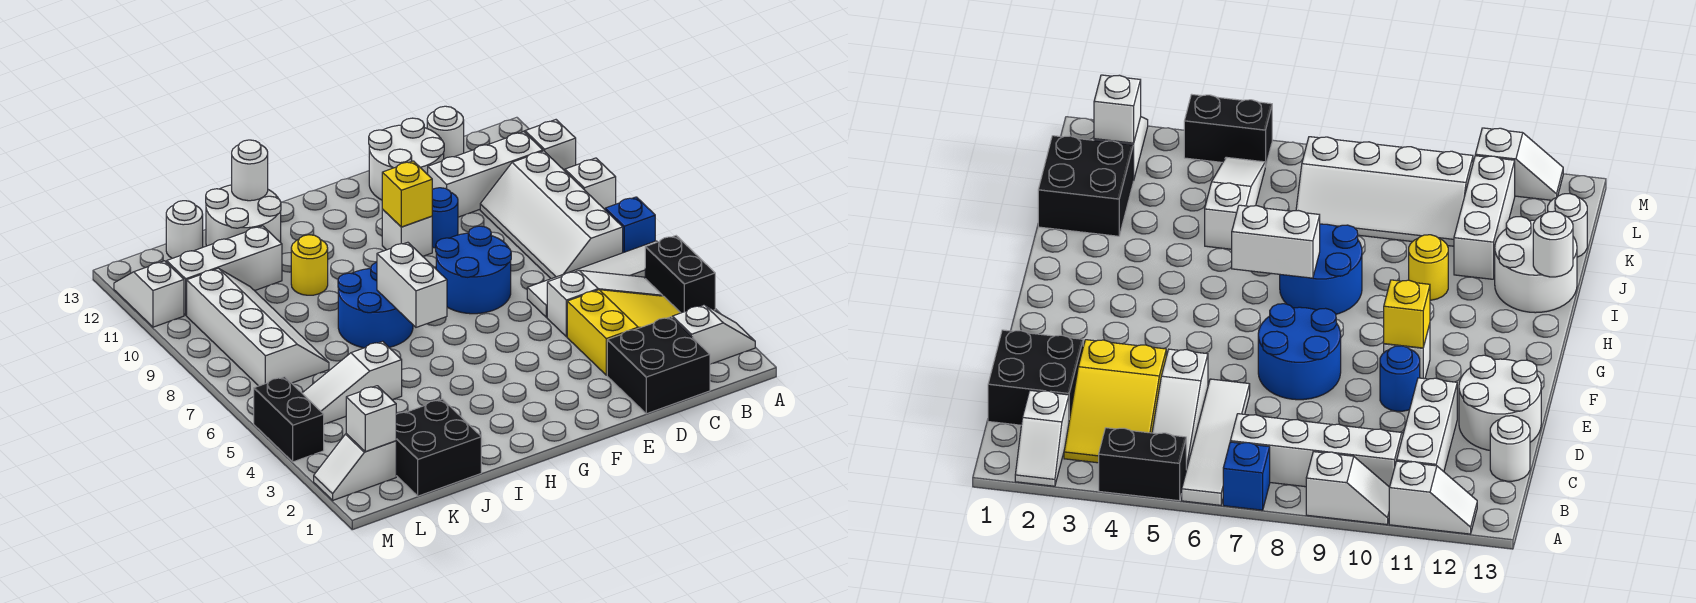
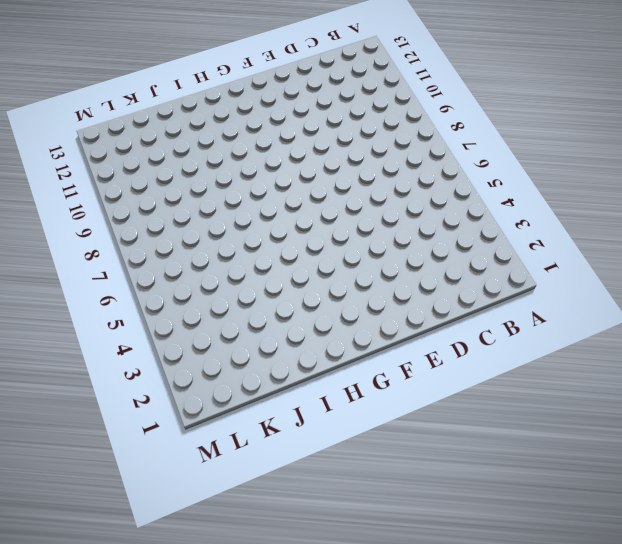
none -> white slope A2:B2 level 1 top B
none -> black brick A4:A5 level 1
none -> white tile A6:D6 level 1
none -> blue brick A7 level 1

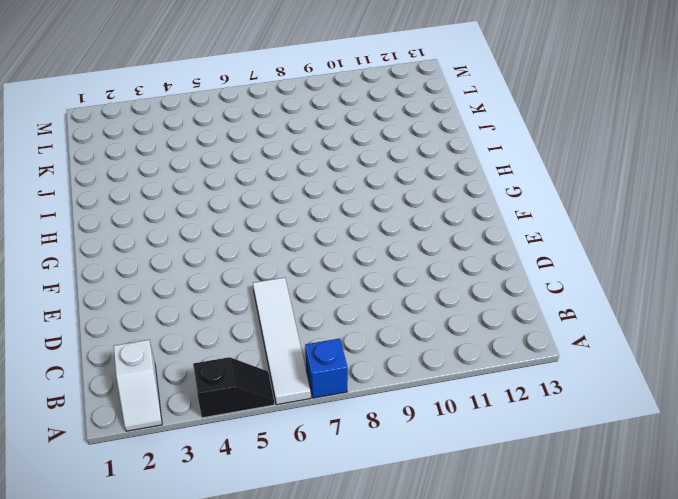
black slope A4:A5 level 1 top 4 -> black brick A4:A5 level 1
none -> white slope A9:A10 level 1 top 9
none -> white slope A11:A12 level 1 top 11
none -> yellow slope B3:D4 level 1 top D
none -> white slope B5:D5 level 1 top D

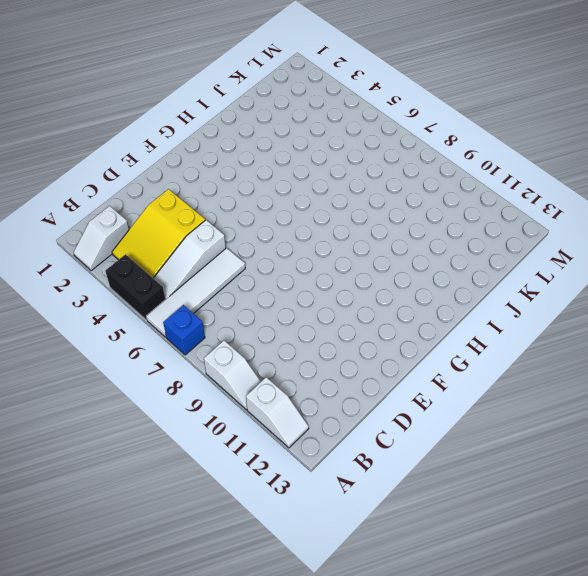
none -> white slope B7:C10 level 1 top B
none -> white brick B11:D11 level 1
none -> black brick C1:D2 level 1
none -> white round brick C13 level 1

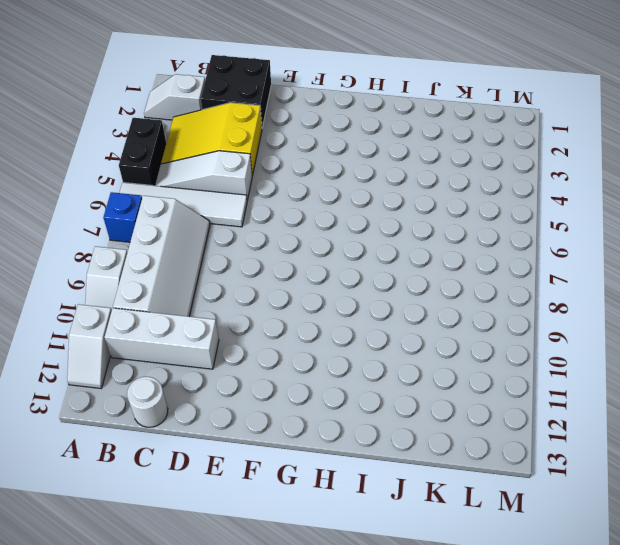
none -> white round brick D12:E13 level 1
none -> blue round brick E7:F8 level 1
none -> blue round brick E10 level 1
none -> white brick F10 level 1

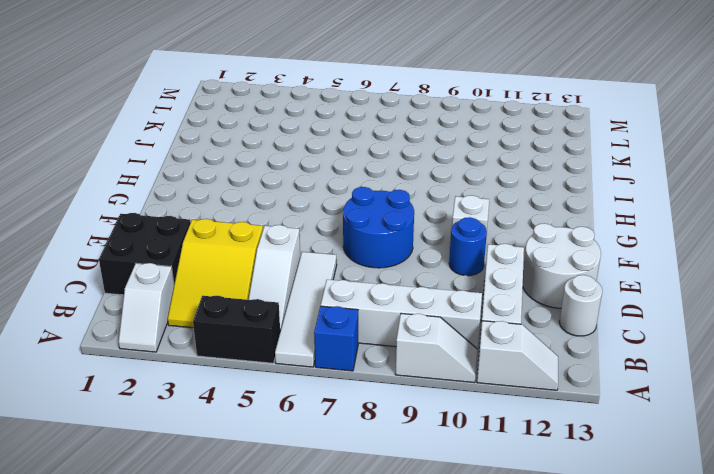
none -> blue round brick H7:I8 level 1
none -> yellow round brick I10 level 1
none -> white round brick I12:J13 level 1
none -> black brick J1:K2 level 1

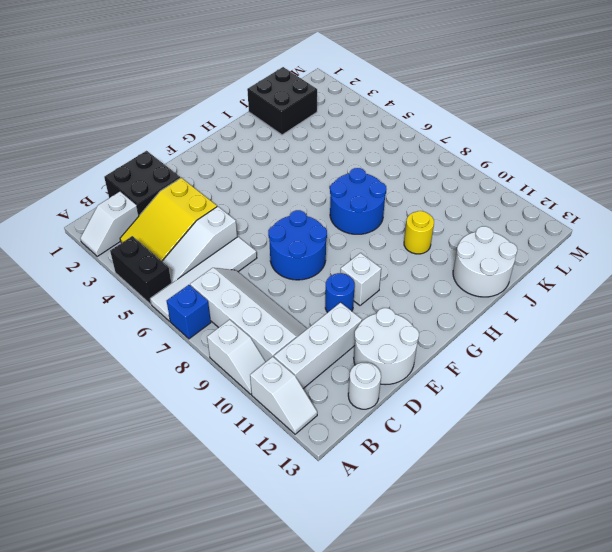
none -> white slope J5:L5 level 1 top J
none -> white brick J11:L11 level 1
none -> white slope K7:L10 level 1 top L
none -> white round brick K13 level 1

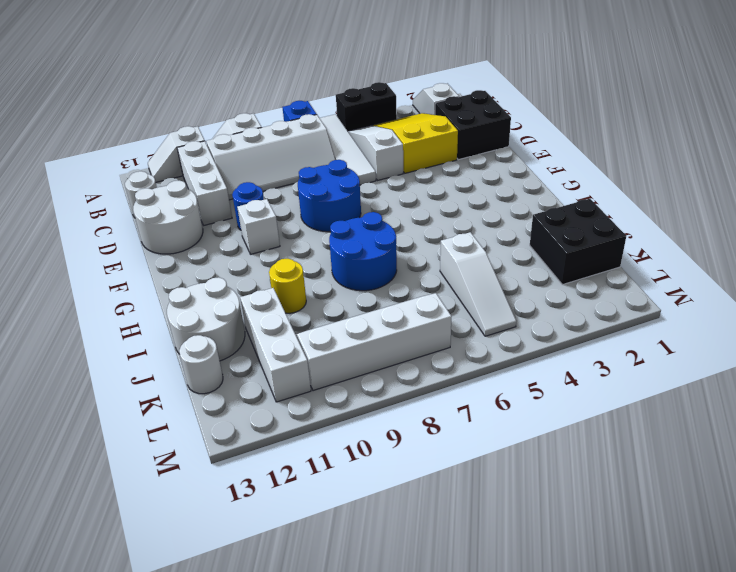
none -> white slope L2:M2 level 1 top L
none -> black brick M4:M5 level 1
none -> white slope M11:M12 level 1 top 11
none -> yellow brick F10 level 2

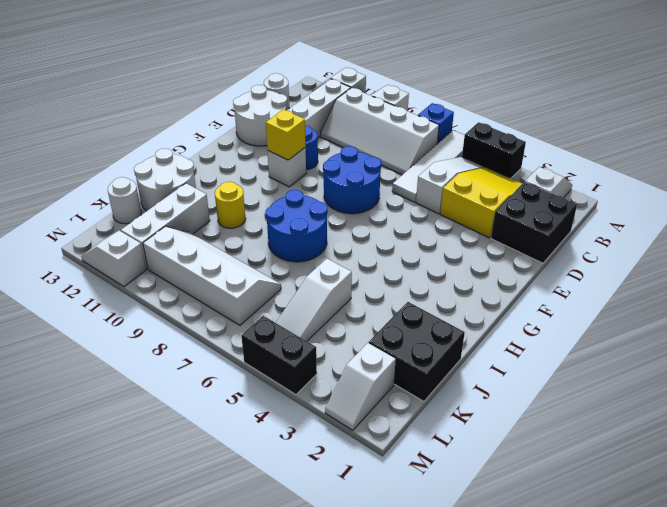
none -> white brick H6:H7 level 2
none -> white round brick I13 level 2
none -> white brick L2 level 2

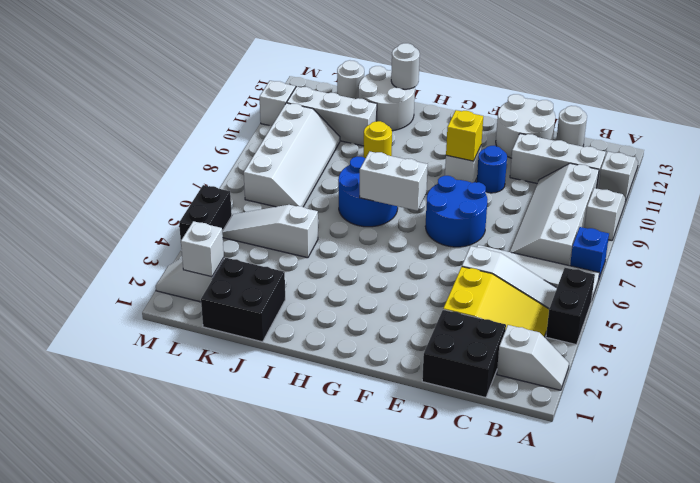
white brick G7:H7 level 2 -> white brick H6:H7 level 2

